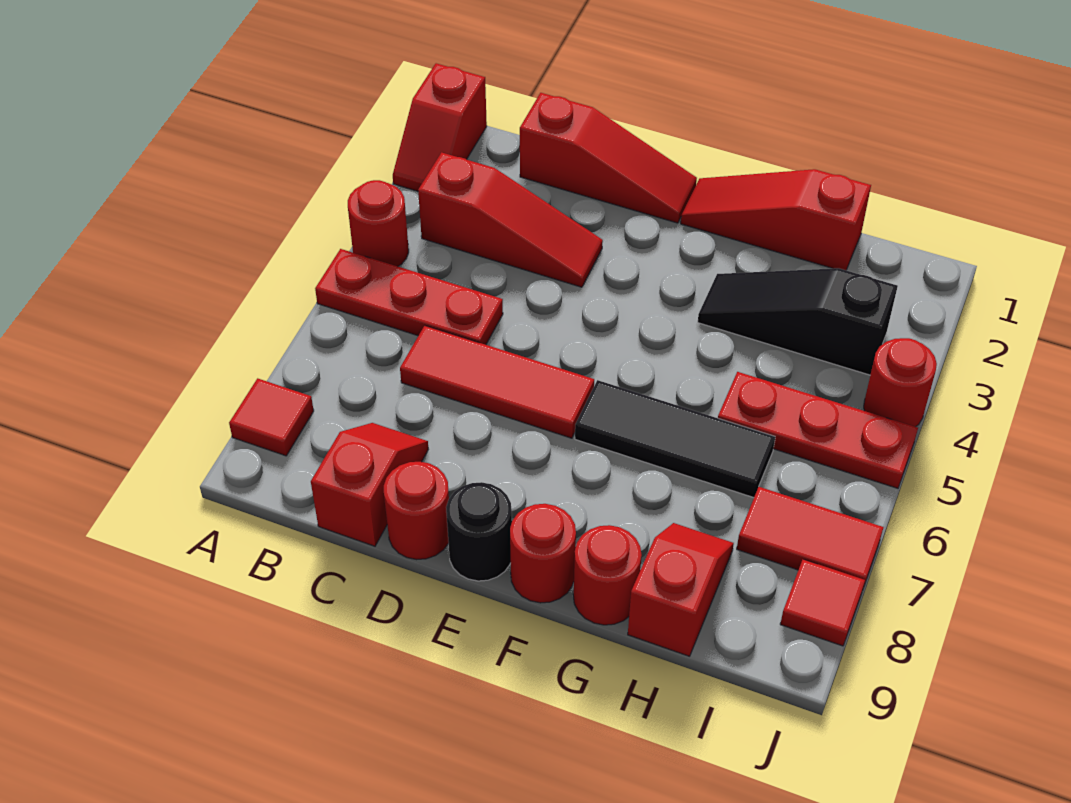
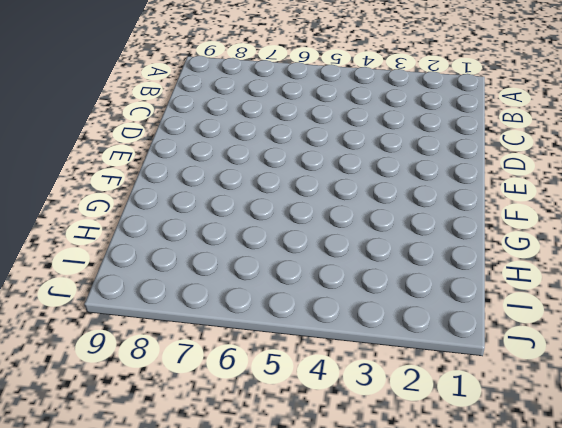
none -> red slope A1:A2 level 1 top 1
none -> red round brick A4 level 1
none -> red plate A5:C5 level 1

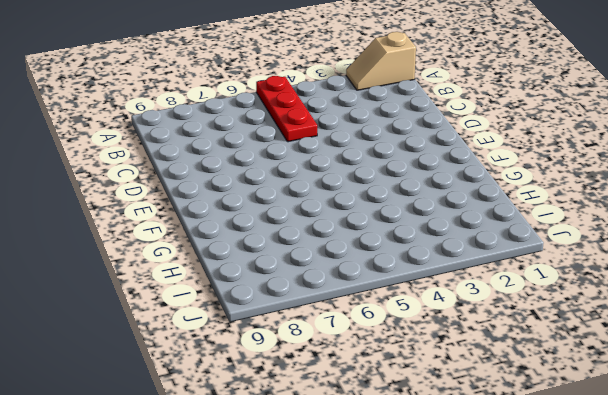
tan slope A1:A2 level 1 top 1 -> red slope A1:A2 level 1 top 1
none -> red round brick A4 level 1
none -> red tile A8 level 1
none -> red slope B3:D3 level 1 top B

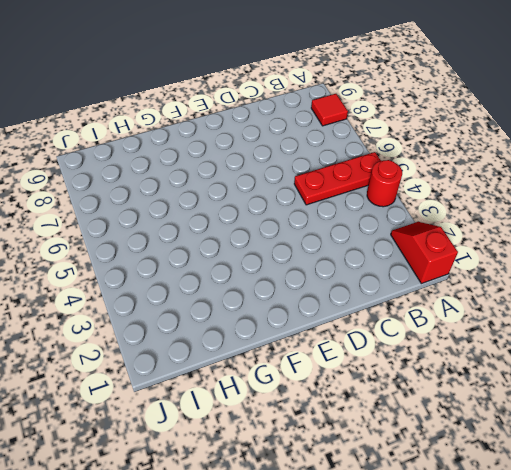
none -> red slope B3:D3 level 1 top B
none -> red slope C1:E1 level 1 top C
none -> red tile C6:E6 level 1

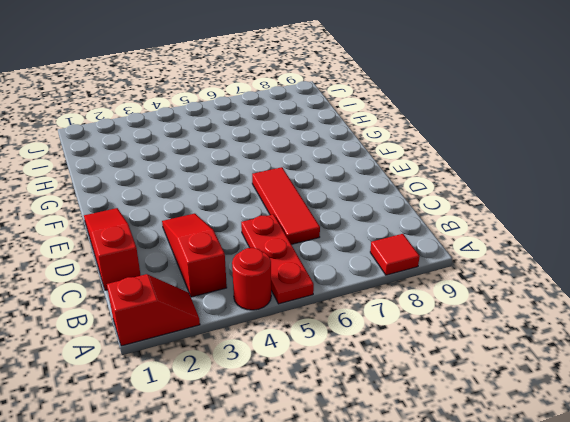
none -> red slope C8:C9 level 1 top 9
none -> red round brick D9 level 1
none -> black round brick E9 level 1

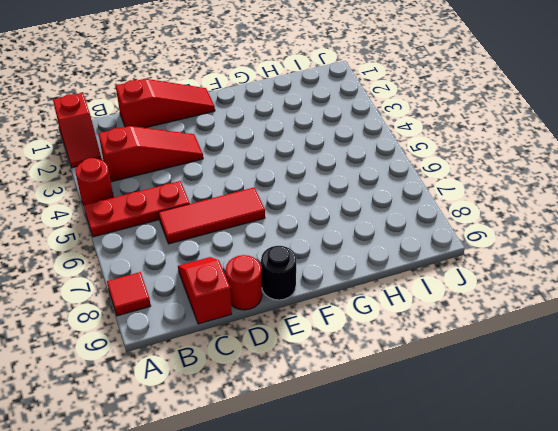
none -> red slope F1:H1 level 1 top H
none -> black tile F6:H6 level 1
none -> red round brick F9 level 1

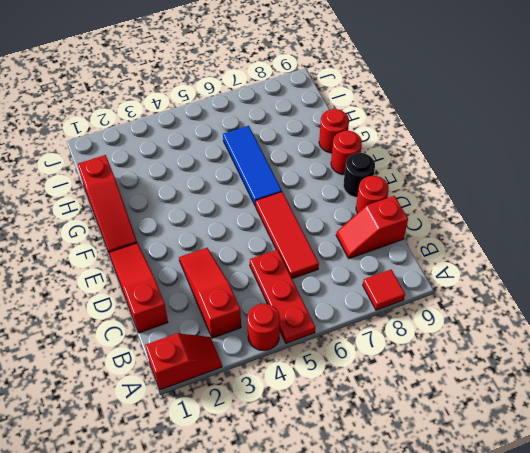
blue tile F6:H6 level 1 -> black tile F6:H6 level 1
none -> black slope G3:I3 level 1 top I
none -> red plate H5:J5 level 1
none -> red slope H8:H9 level 1 top 9

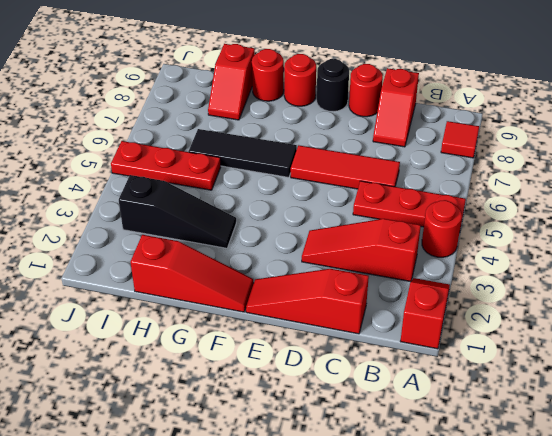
none -> red tile I7:J7 level 1
none -> red round brick J4 level 1
none -> red tile J8 level 1

